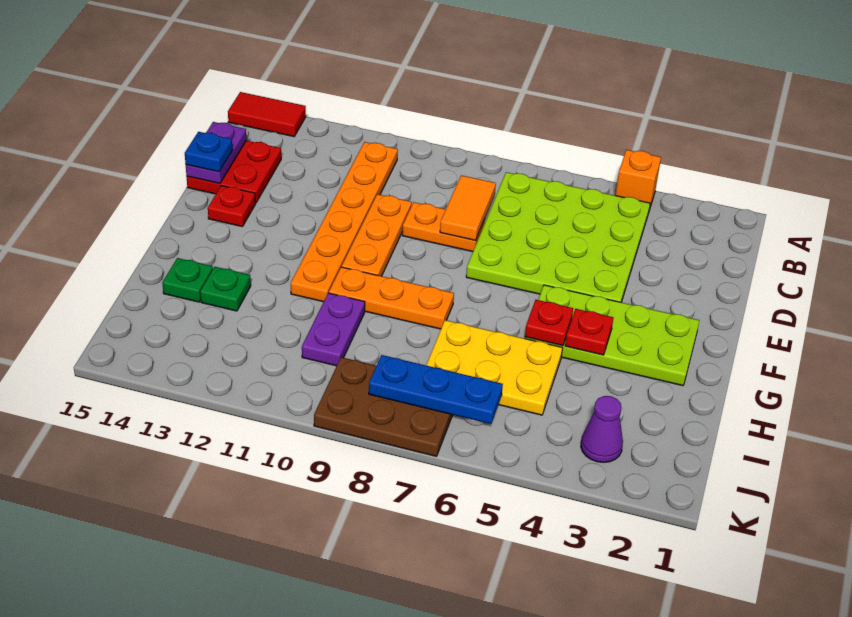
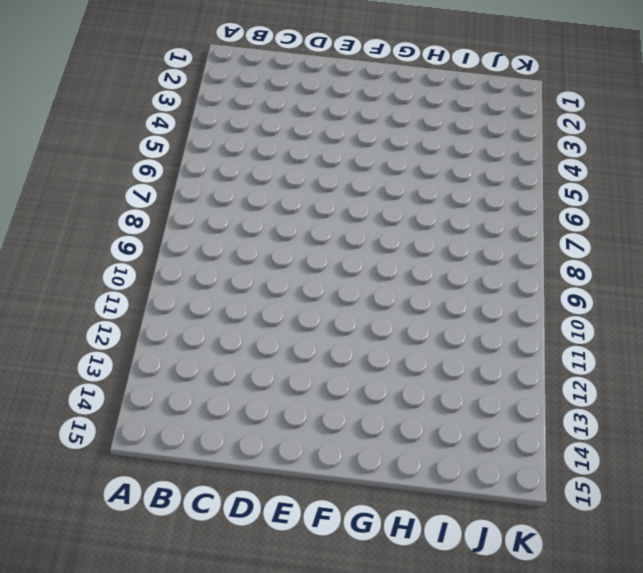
none -> orange brick A4 level 1
none -> red tile A14:A15 level 1
none -> lime plate B4:E7 level 1

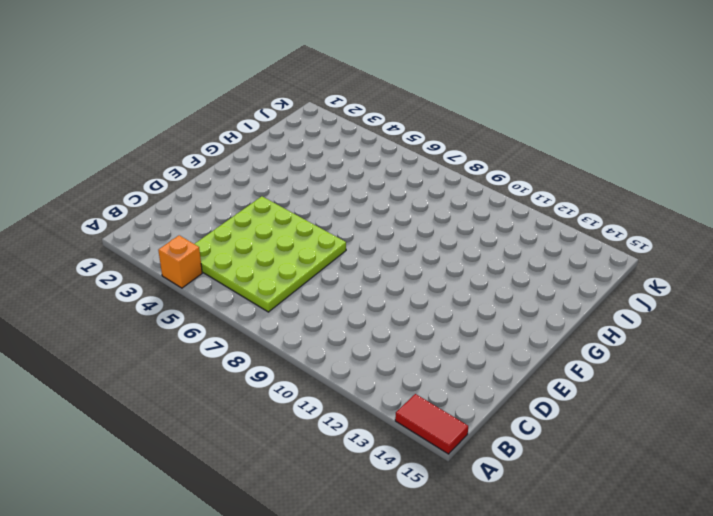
none -> orange plate B11:G11 level 1
none -> red plate C14:D15 level 1
none -> orange plate D8:D9 level 1

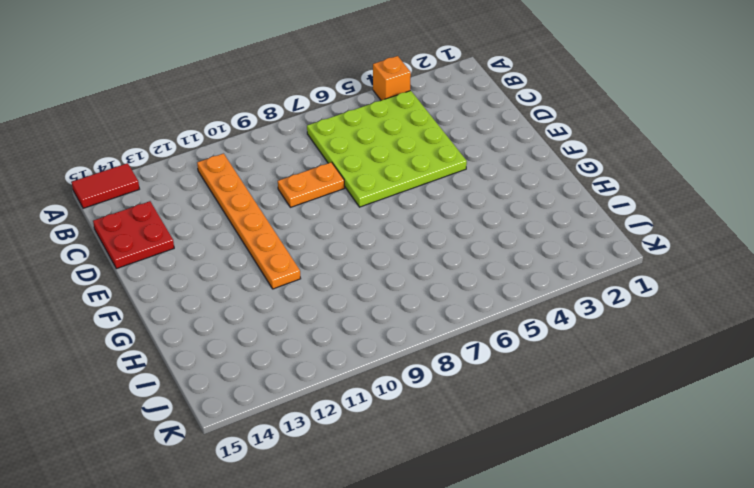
none -> orange plate D10:F10 level 1
none -> red plate E14 level 1
none -> lime plate F2:G5 level 1

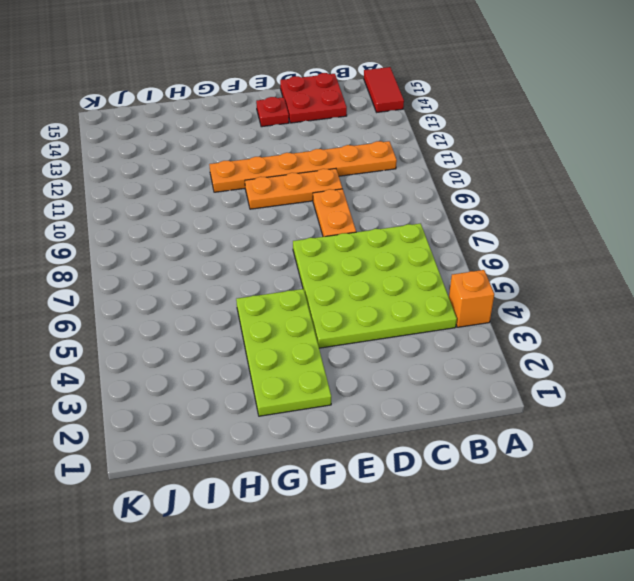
none -> orange plate G8:G10 level 1
none -> yellow plate H5:I7 level 1
none -> purple plate H10:I10 level 1

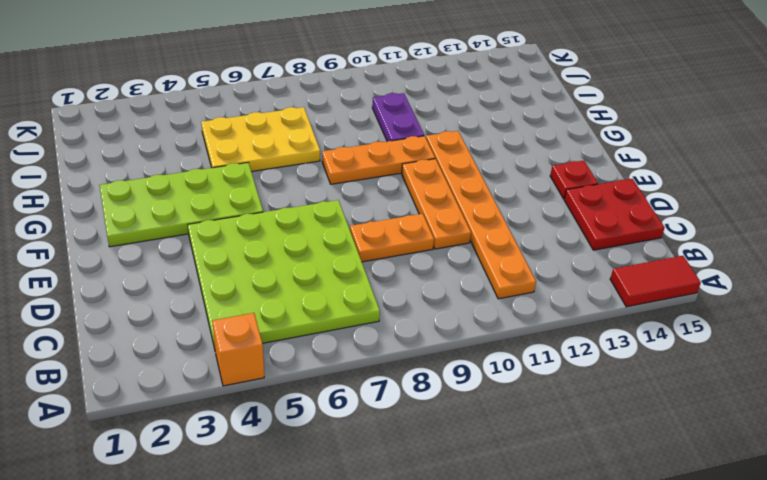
none -> green plate H13 level 1
none -> green plate H14 level 1
none -> purple cone J3 level 1

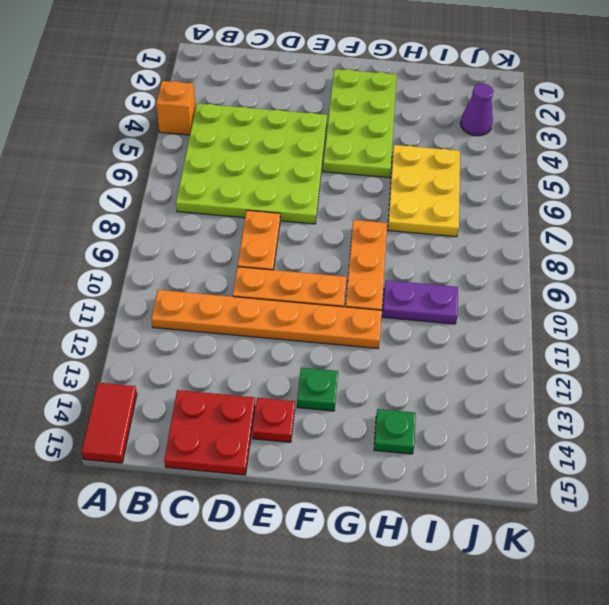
green plate F13 level 1 -> green plate H13 level 1
none -> brown plate J7:K9 level 1
none -> orange tile C8:D8 level 2
none -> purple plate C15:D15 level 2

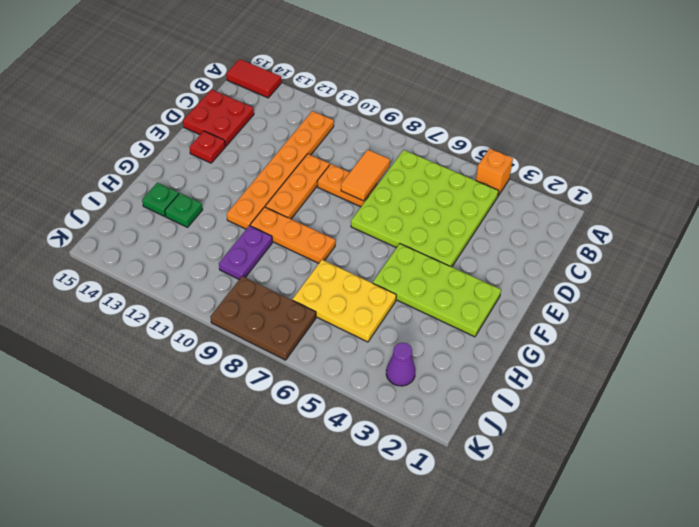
none -> purple plate C15:D15 level 2
none -> red plate G4 level 2
none -> red plate G5 level 2

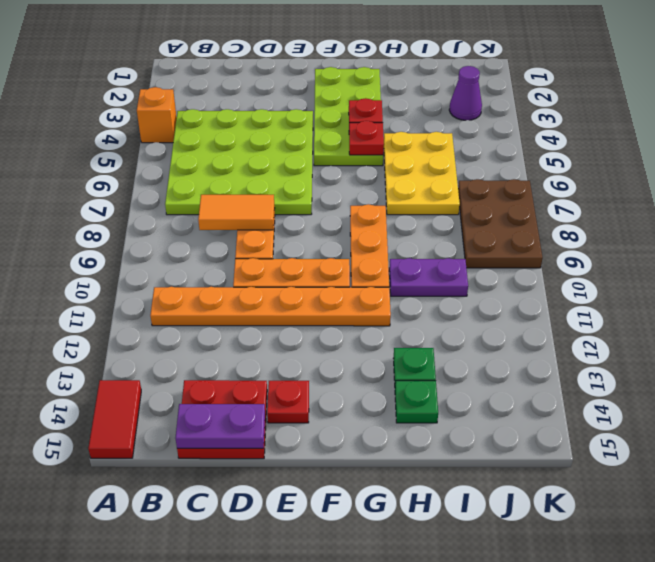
none -> blue plate J6:J8 level 2
none -> blue plate D15 level 3

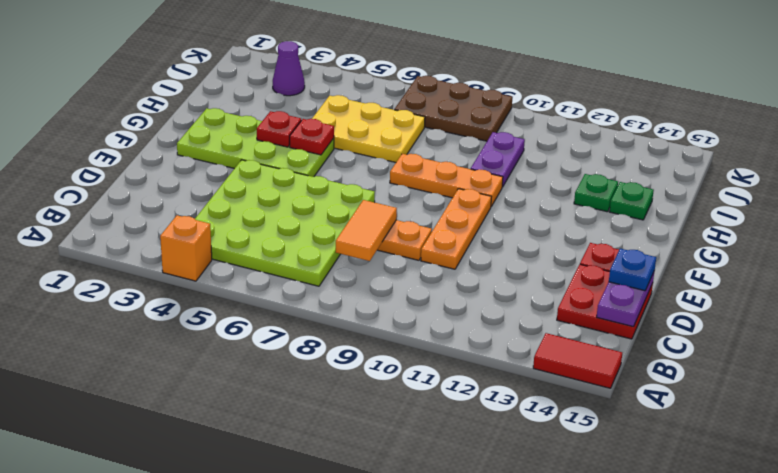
none -> orange plate B11:G11 level 1
none -> blue plate J6:J8 level 2

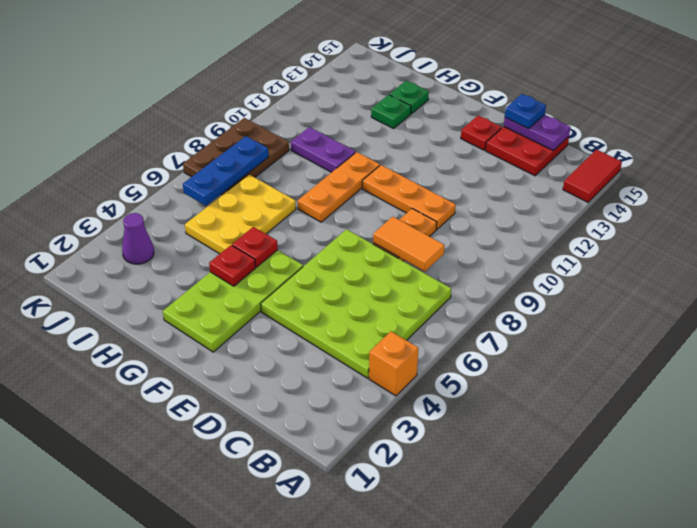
none -> orange plate B11:G11 level 1

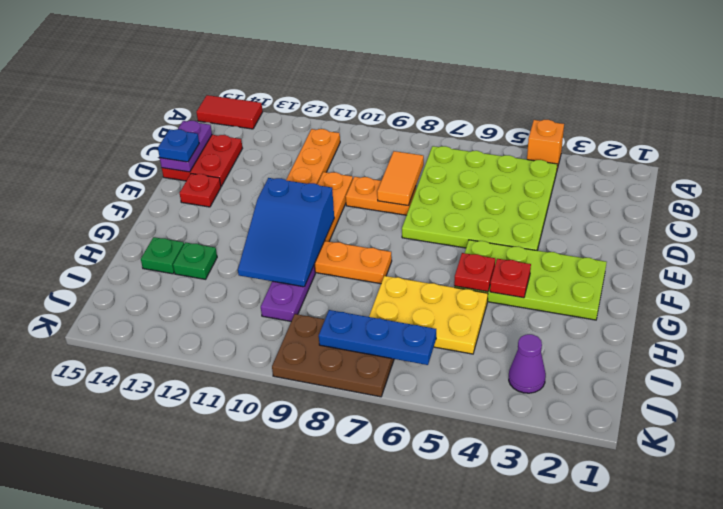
blue slope F10:H11 level 2 top F -> none

